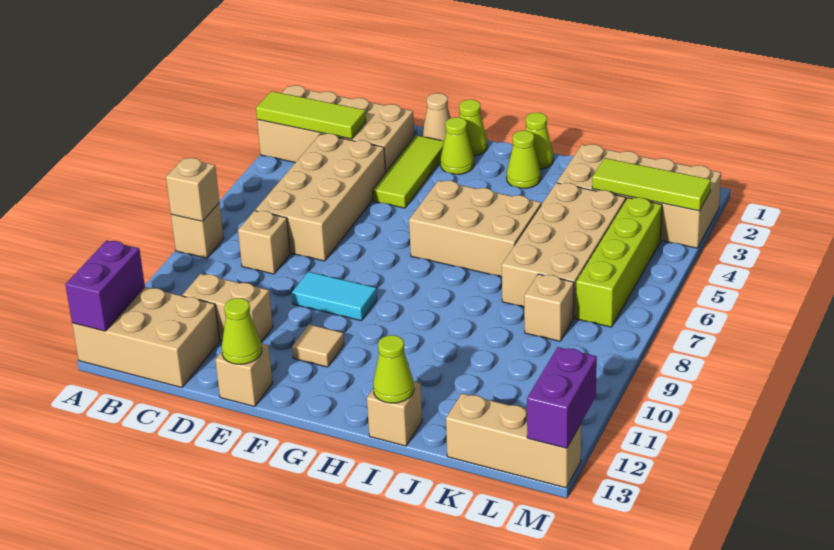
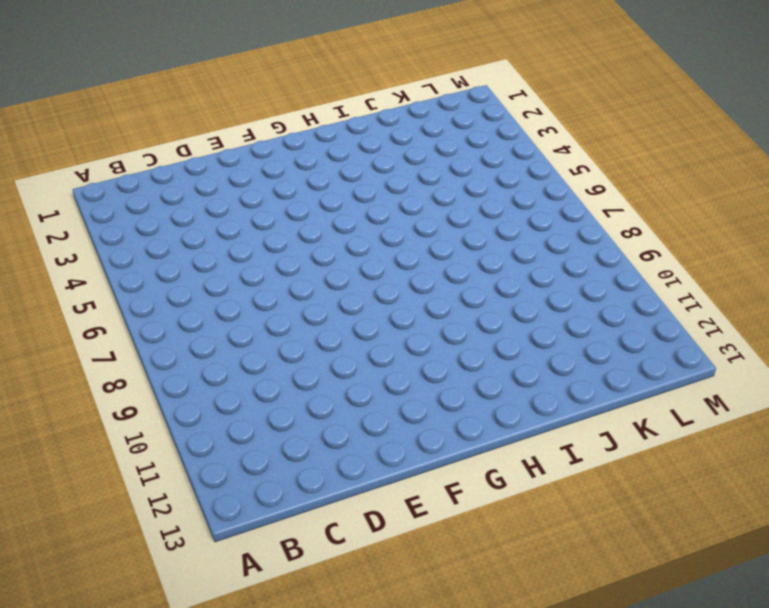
none -> tan brick A2:D3 level 1
none -> tan brick A8 level 1
none -> tan brick A12:C13 level 1

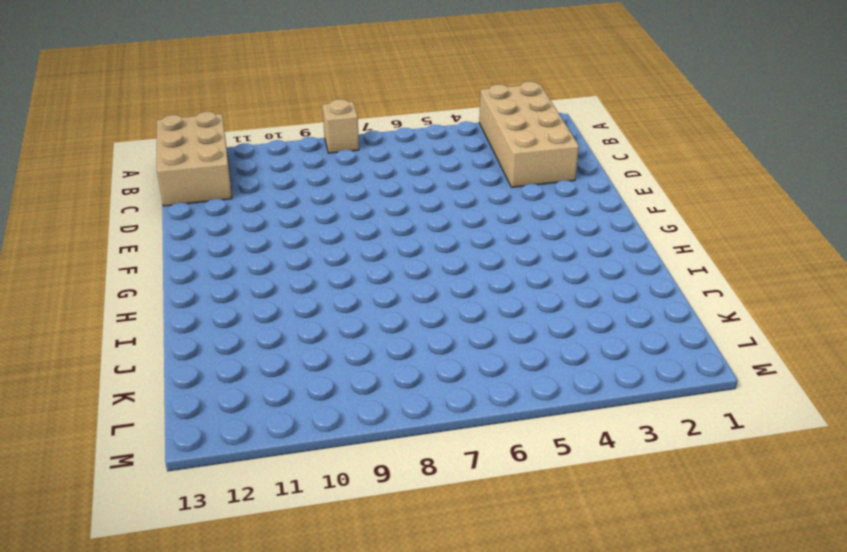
none -> tan brick C4:D7 level 1
none -> tan brick C8 level 1
none -> tan brick C11:D11 level 1

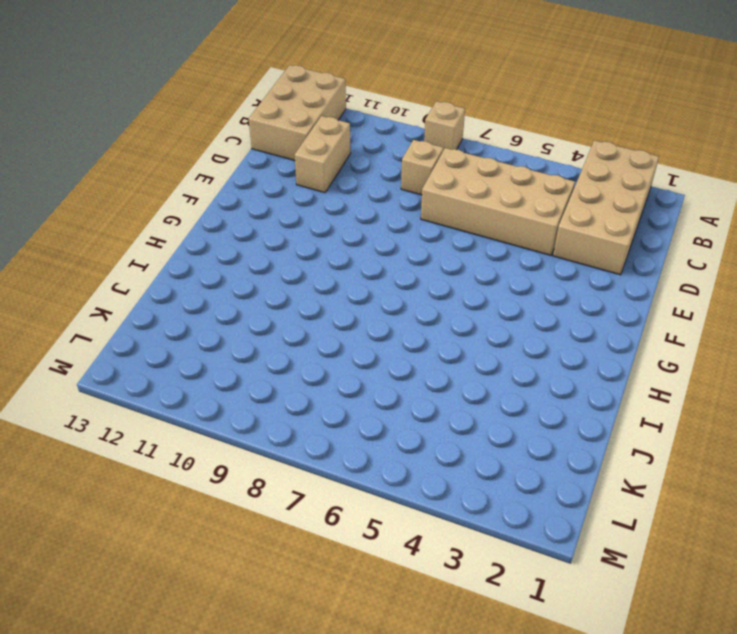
none -> tan cone E1 level 1
none -> lime tile E2:E4 level 1
none -> cyan tile E9:F9 level 1

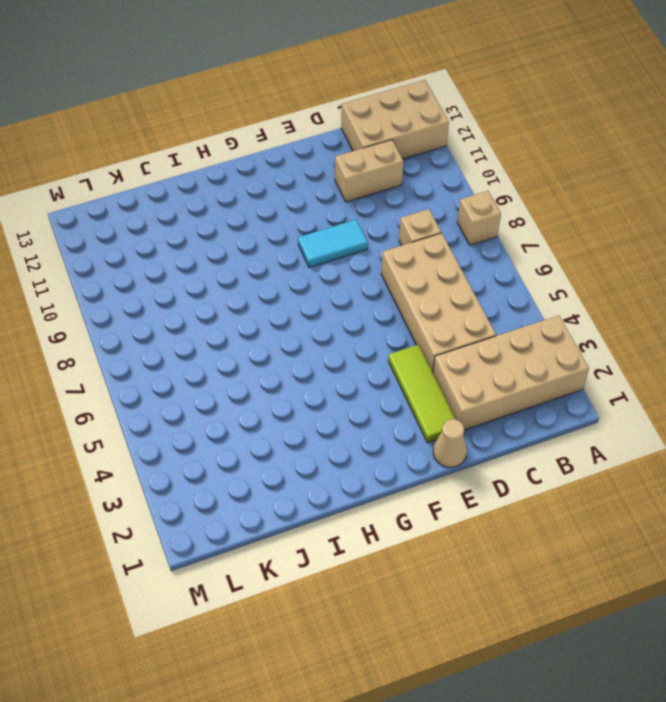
none -> tan brick E13 level 1
none -> lime cone F1 level 1
none -> lime cone F2 level 1

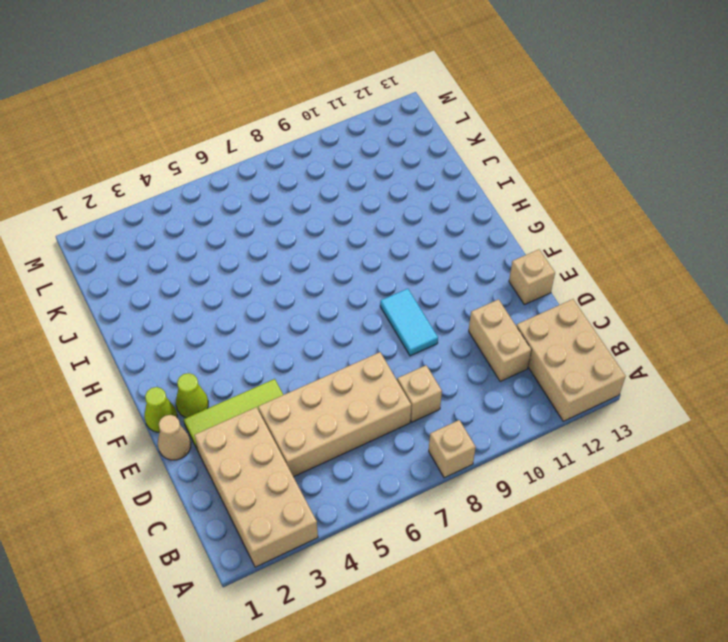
none -> tan tile F11 level 1
none -> tan brick G5:I6 level 1
none -> lime cone H1 level 1

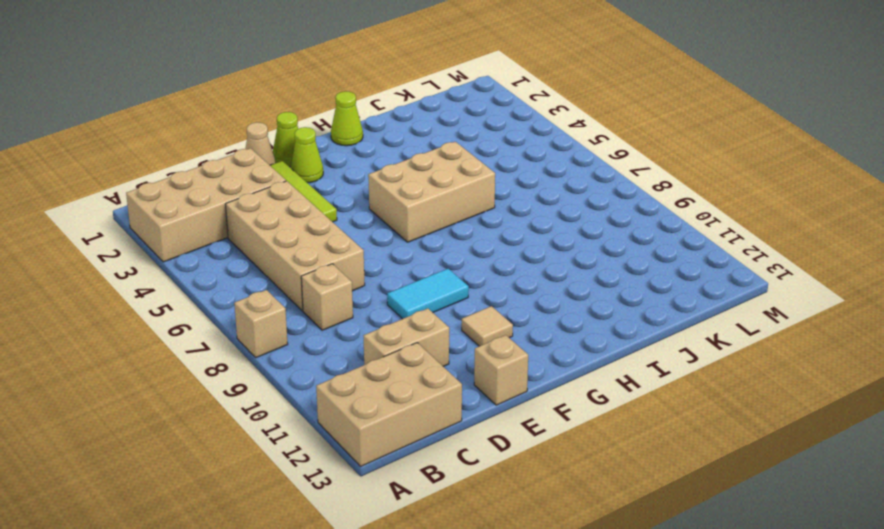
none -> lime cone H2 level 1
none -> tan brick I13 level 1
none -> tan brick J2:M3 level 1

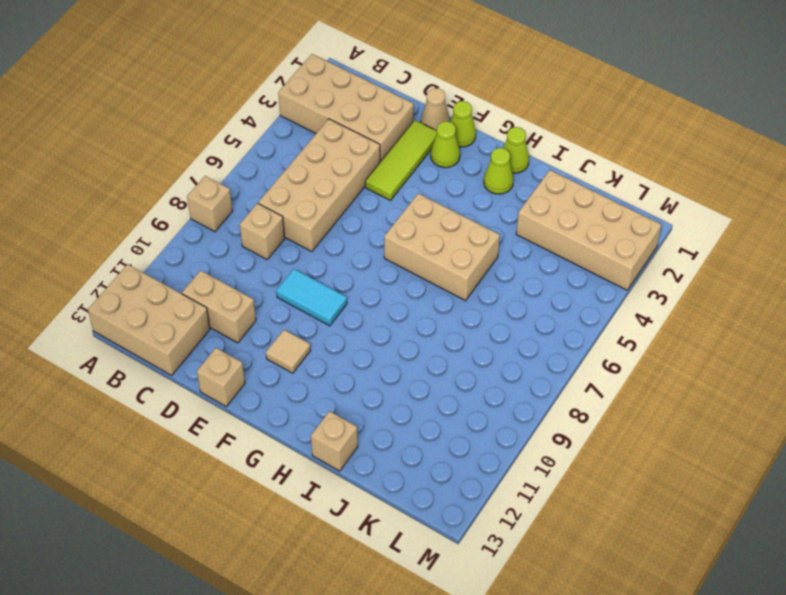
none -> tan brick J4:K7 level 1
none -> tan brick K8 level 1
none -> tan brick K13:M13 level 1

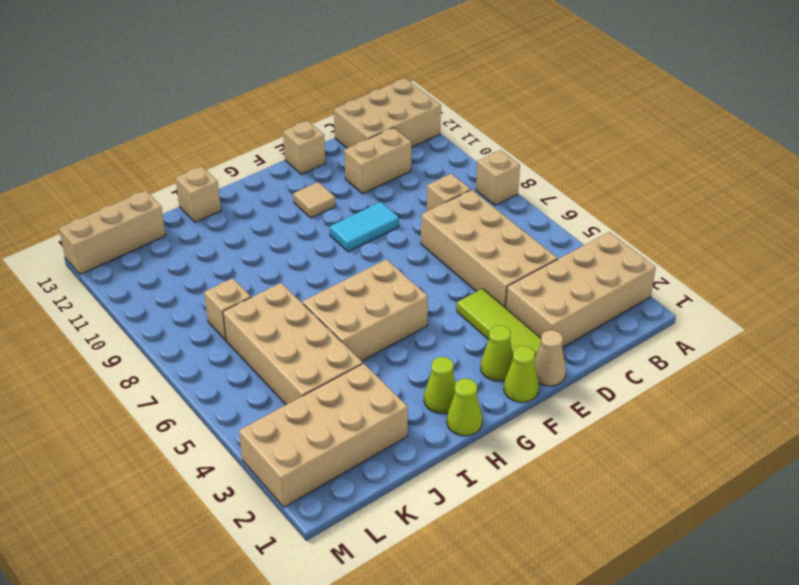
none -> lime brick L4:L7 level 1
none -> lime tile A3:C3 level 2
none -> tan brick A8 level 2

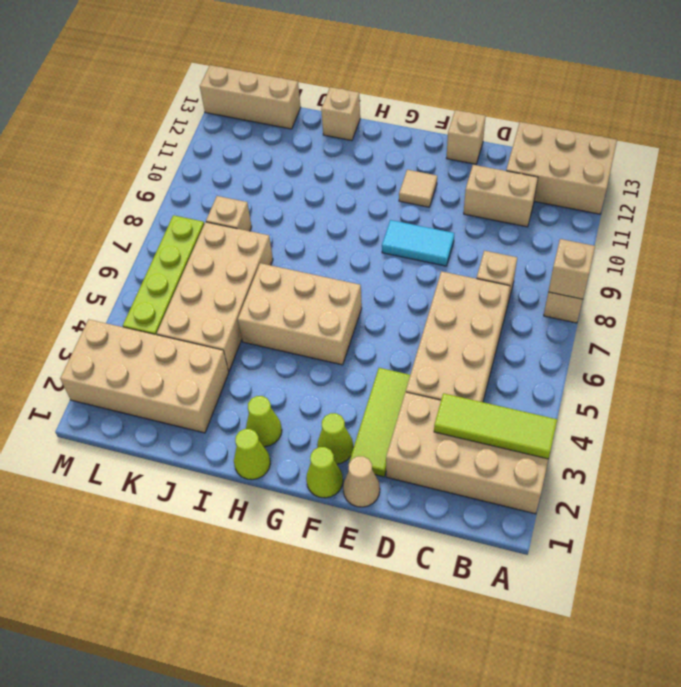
none -> purple brick A12:A13 level 2
none -> lime cone E13 level 2
none -> lime cone I13 level 2

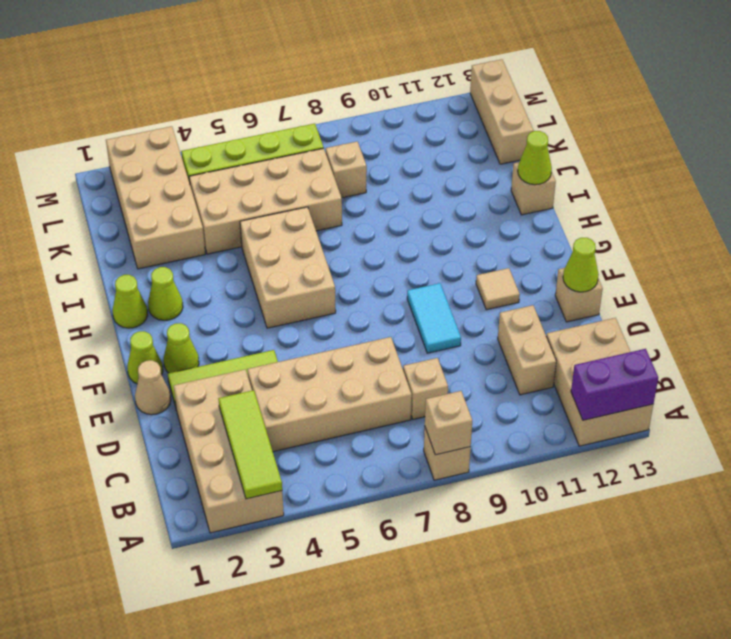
none -> lime tile K3:M3 level 2
none -> purple brick M12:M13 level 2

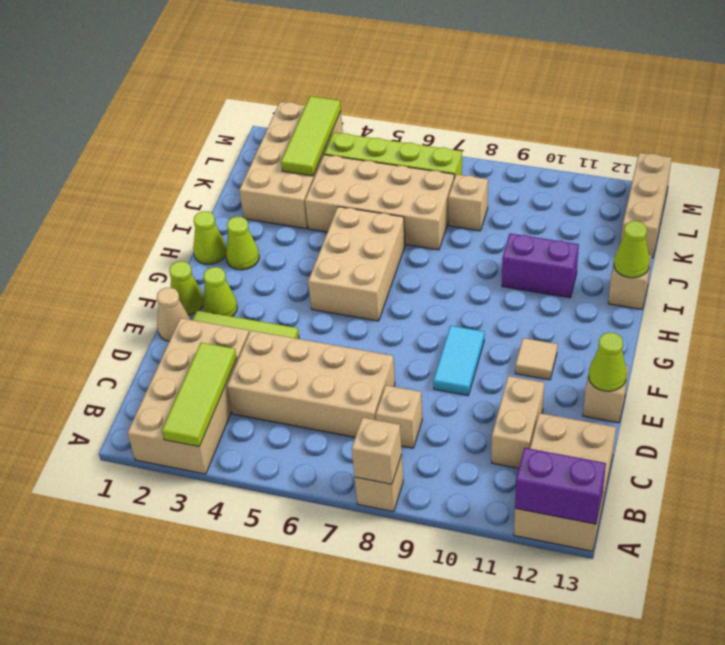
purple brick I10:I11 level 1 -> purple brick M12:M13 level 2

